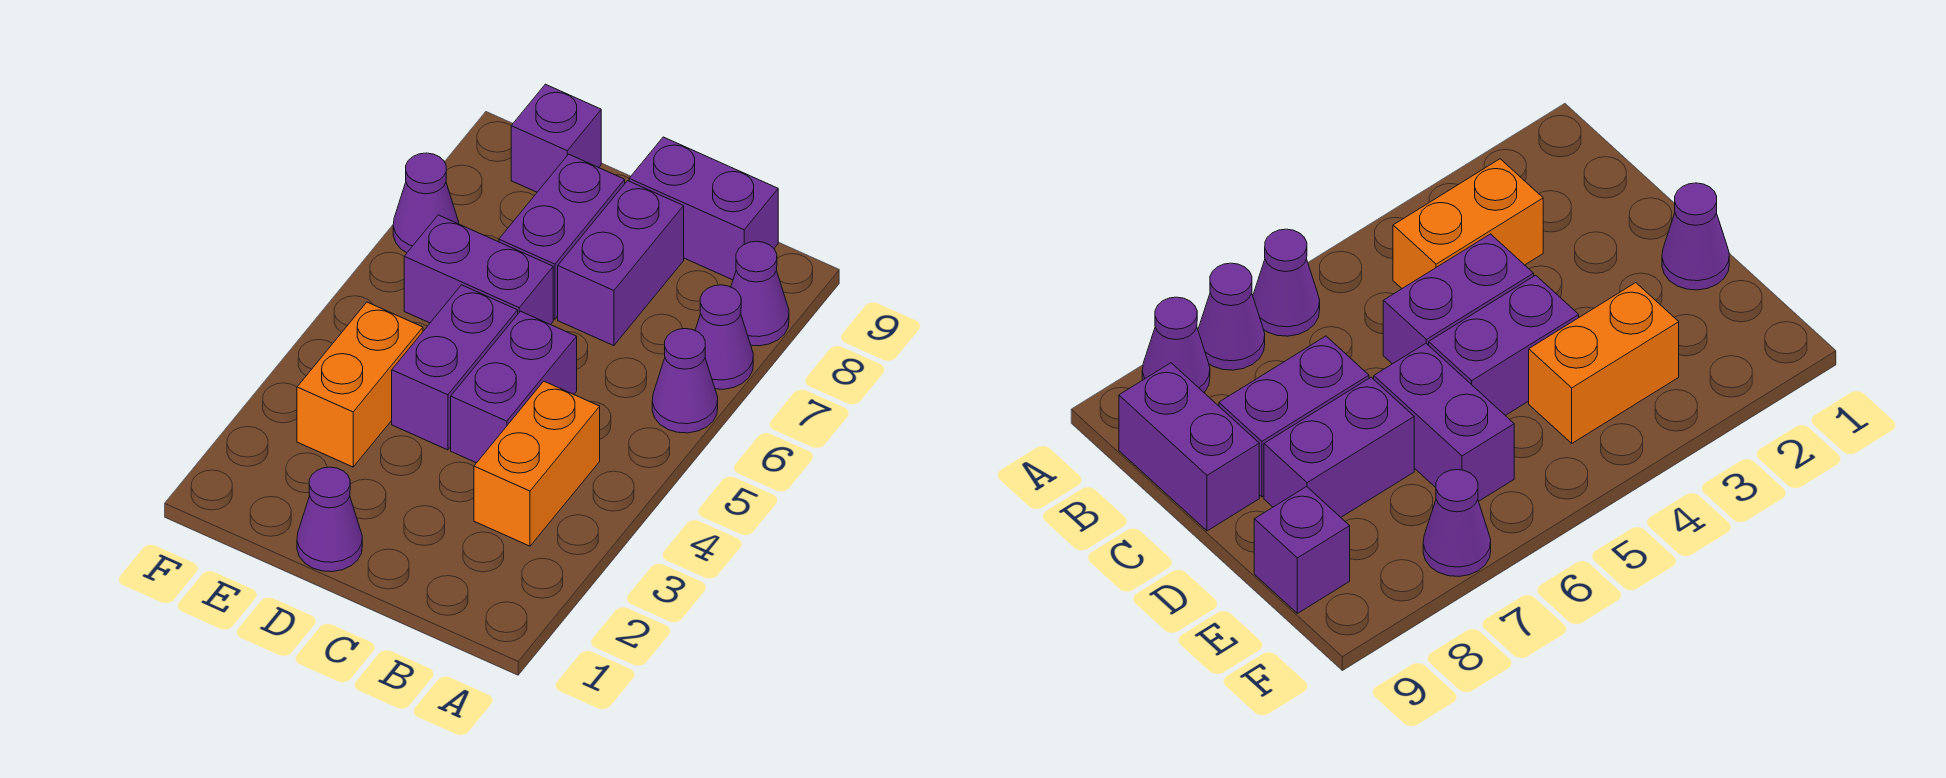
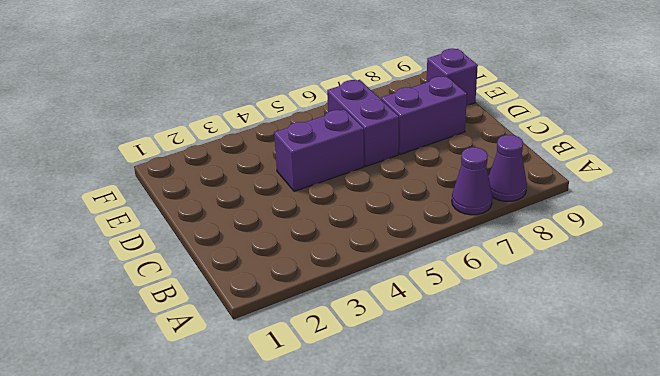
none -> purple cone A6 level 1
none -> orange brick B3:B4 level 1
none -> purple brick B9:C9 level 1

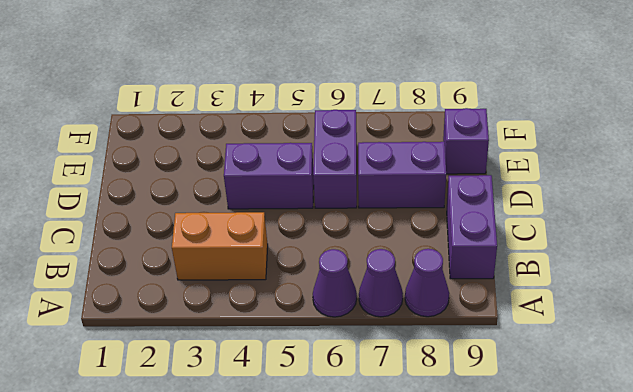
none -> purple brick C4:C5 level 1
none -> purple brick C7:C8 level 1
none -> purple cone D1 level 1

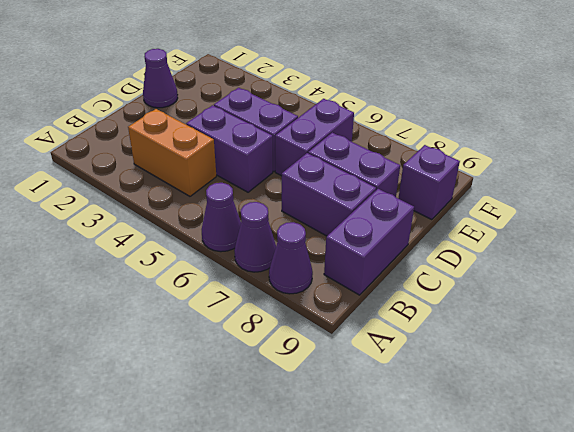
none -> orange brick E3:E4 level 1
none -> purple cone F7 level 1

